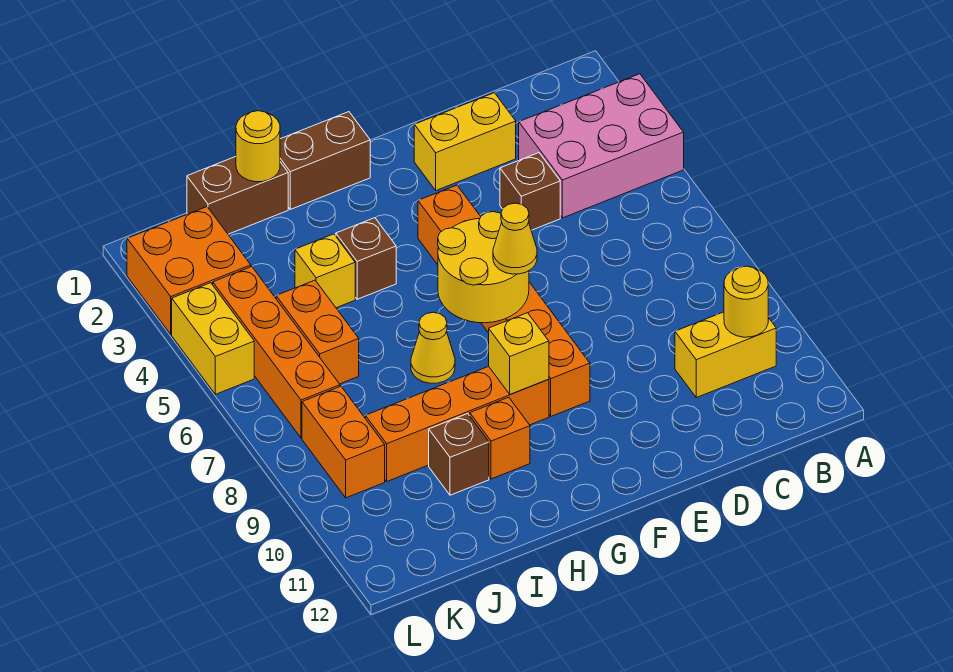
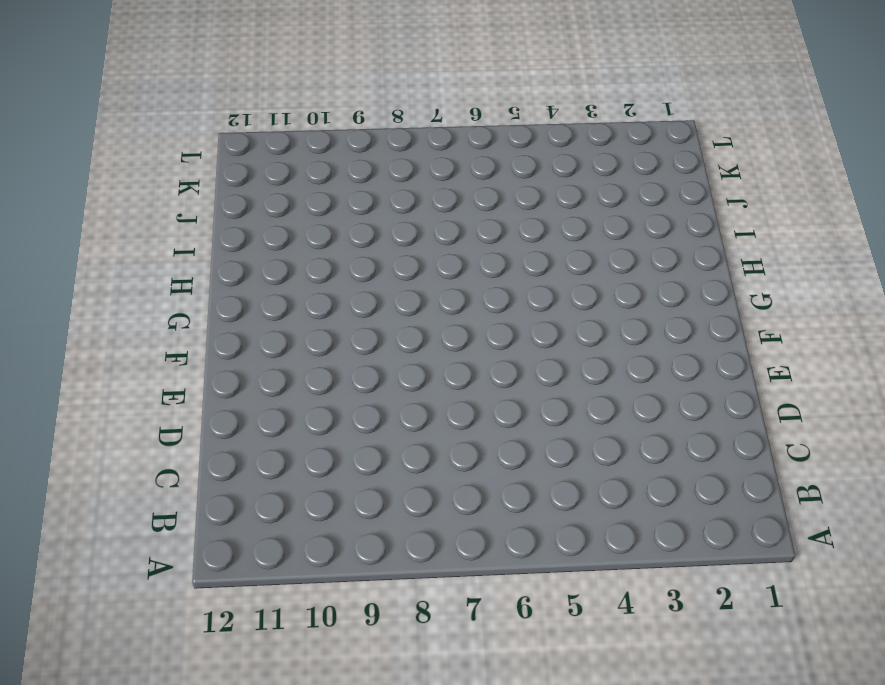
none -> pink brick A3:C4 level 1
none -> yellow brick B10:C10 level 1
none -> yellow brick D2:E2 level 1

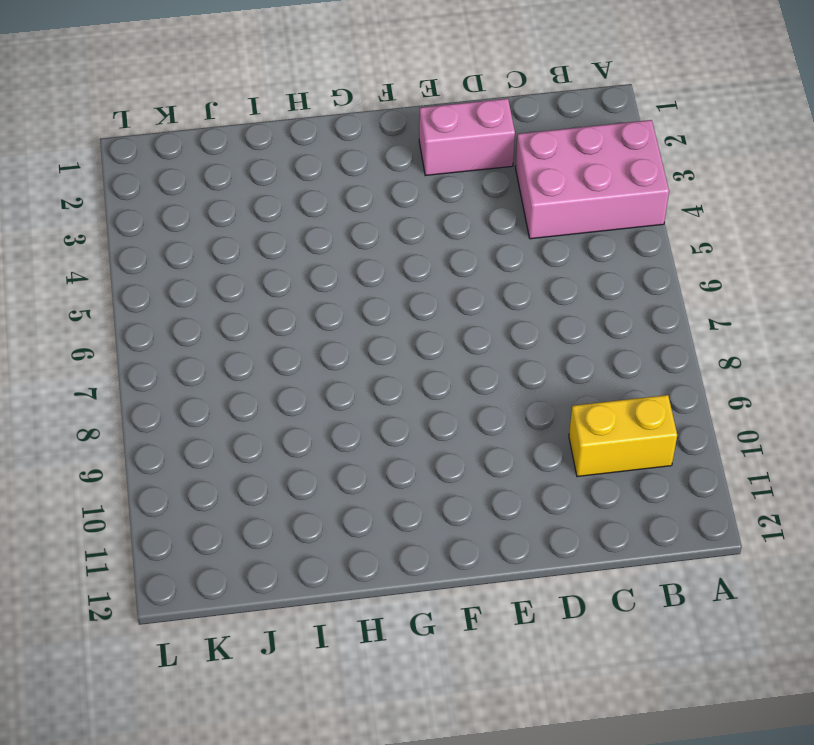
pink brick D2:E2 level 1 -> yellow brick D2:E2 level 1
none -> brown brick D4 level 1
none -> orange brick F4:F9 level 1
none -> brown brick G1:H1 level 1

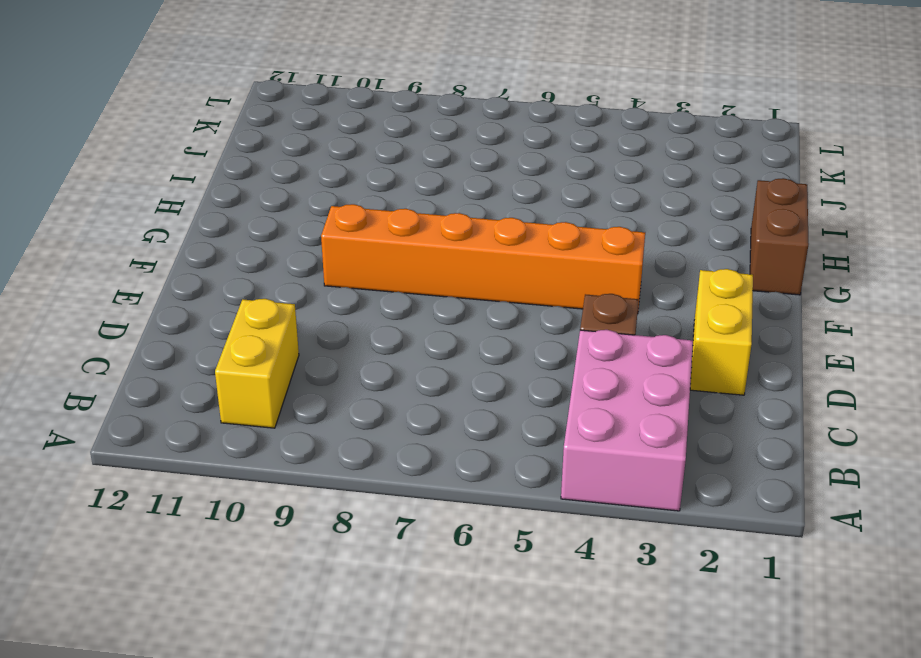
none -> orange brick G9:J9 level 1
none -> brown brick H4 level 1
none -> yellow cone H7 level 1

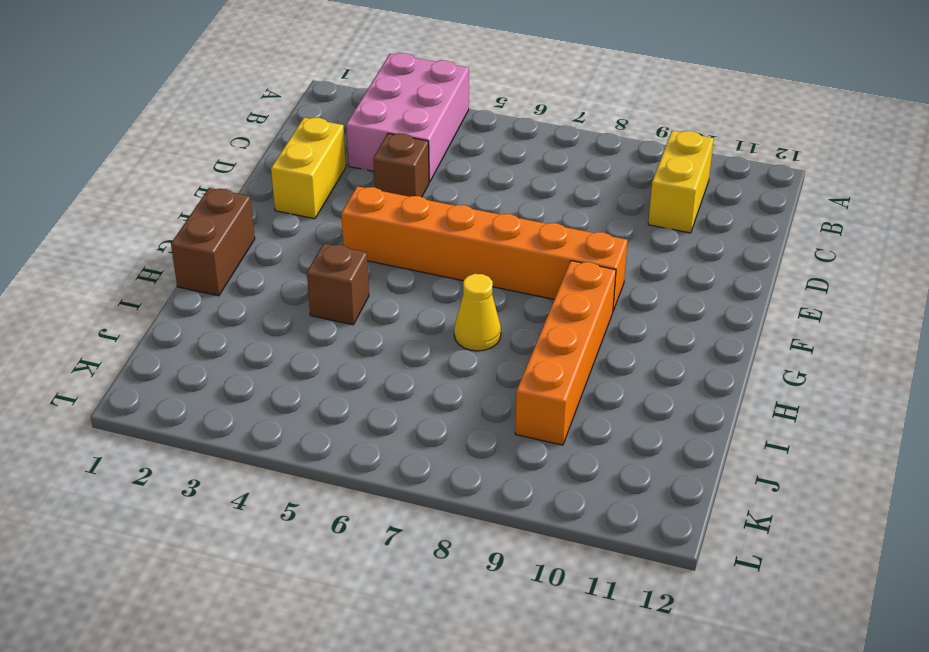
none -> orange brick H10 level 1
none -> brown brick I1:J1 level 1
none -> yellow brick I4 level 1

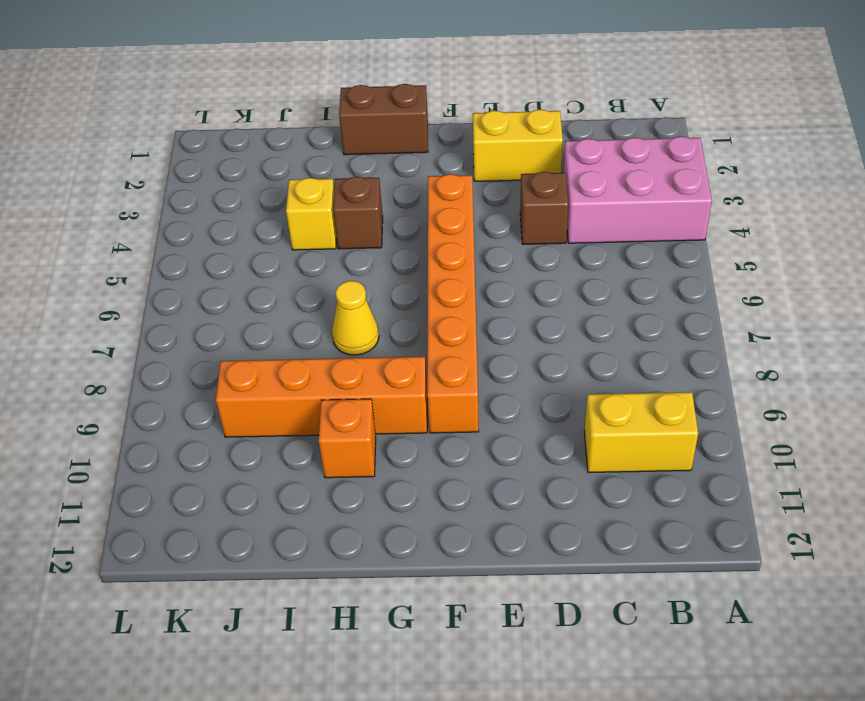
none -> brown brick I1:J1 level 1
none -> brown brick I10 level 1
none -> orange brick J5:J6 level 1

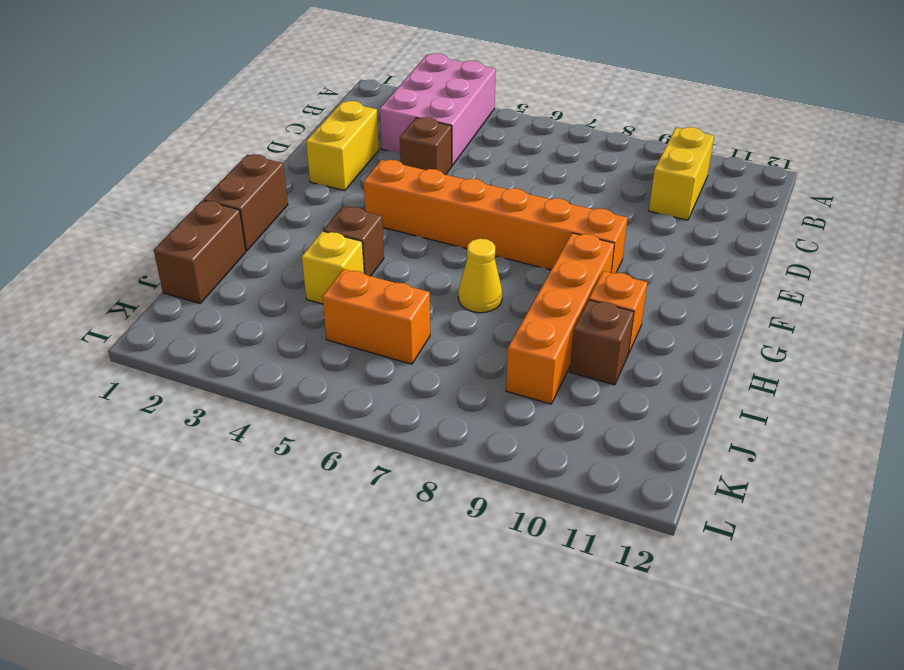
none -> orange brick K2:L3 level 1
none -> orange brick K4:K7 level 1
none -> orange brick K8:K9 level 1

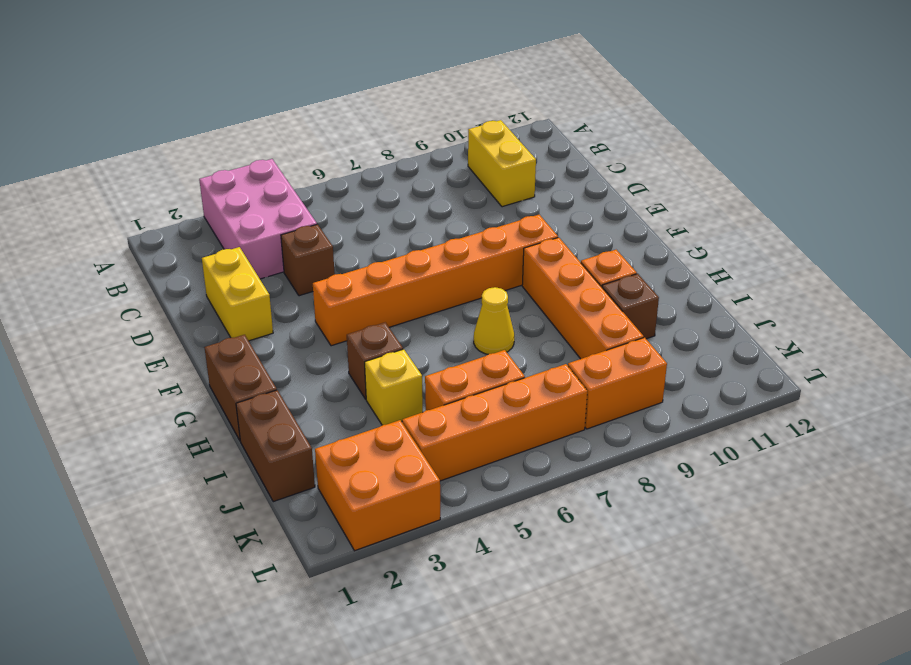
none -> yellow brick L4:L5 level 1
none -> yellow round brick B10 level 2
none -> yellow round brick F6:G7 level 2

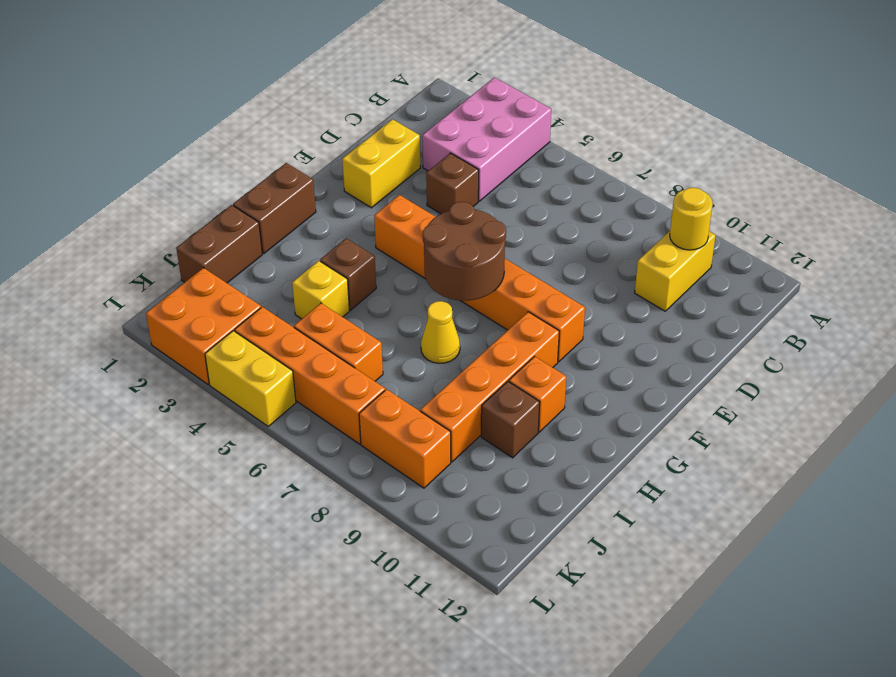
brown round brick F6:G7 level 2 -> yellow round brick F6:G7 level 2
none -> yellow brick G9 level 2
none -> yellow round brick I1 level 2
none -> yellow cone F7 level 3

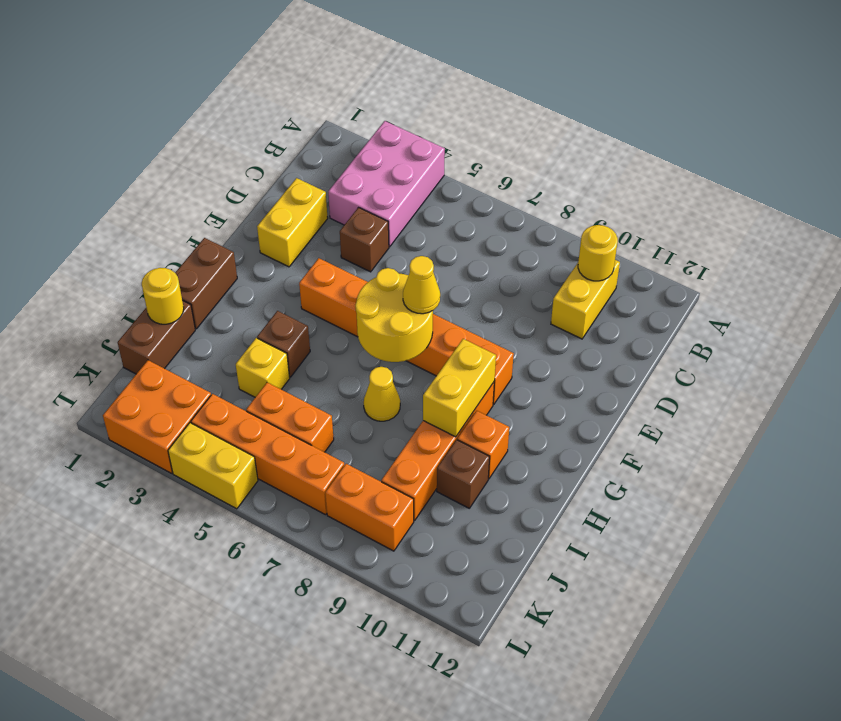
yellow brick G9:H9 level 2 -> yellow brick G9 level 2

